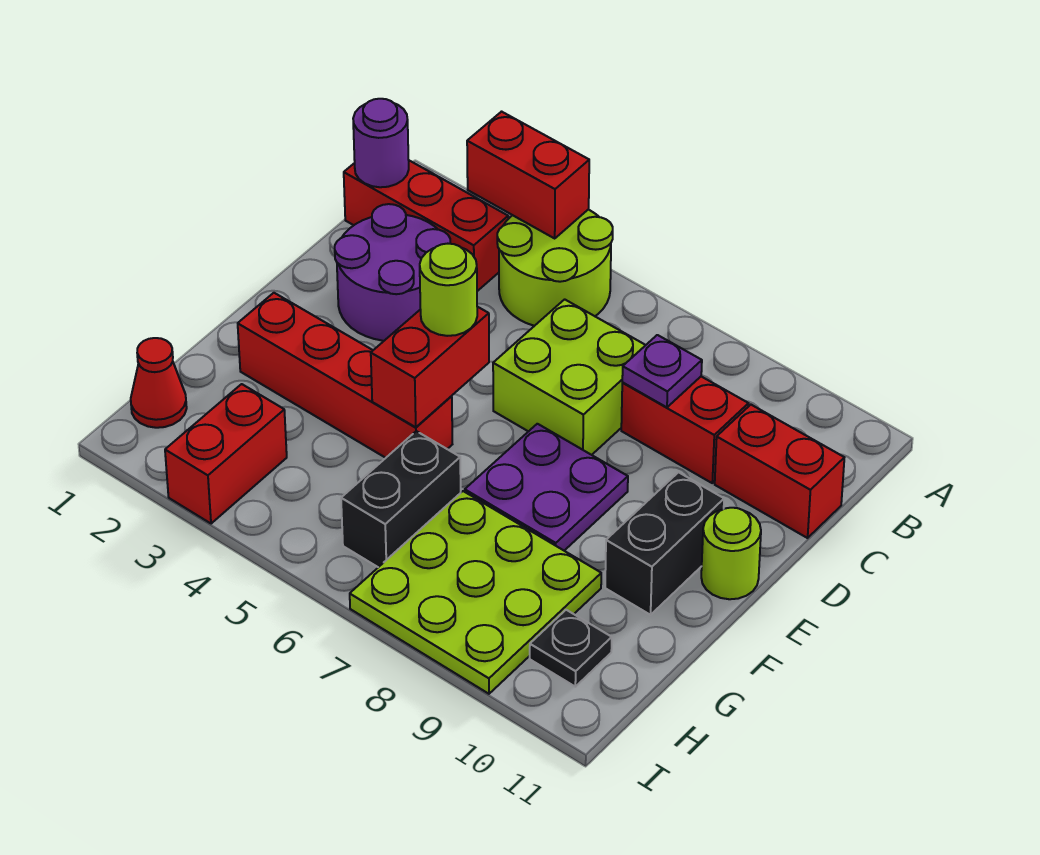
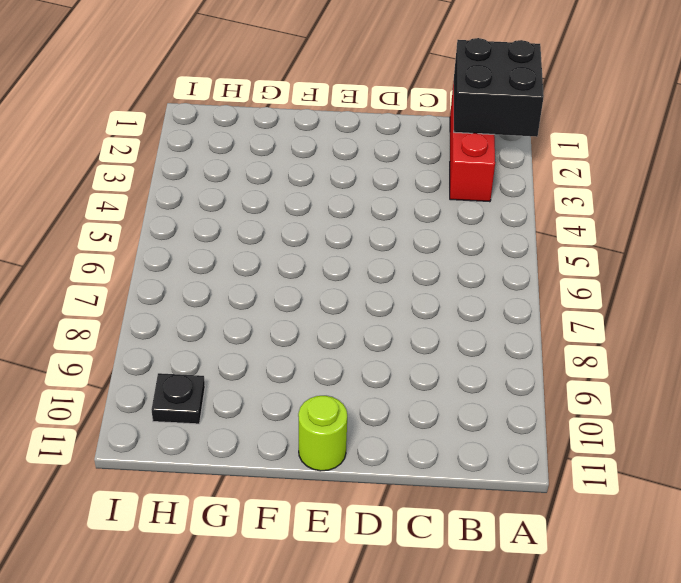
black brick A1:B2 level 2 -> purple round brick B1 level 2
none -> lime round brick A4:B5 level 1
none -> purple round brick C2:D3 level 1
none -> lime brick C6:D7 level 1

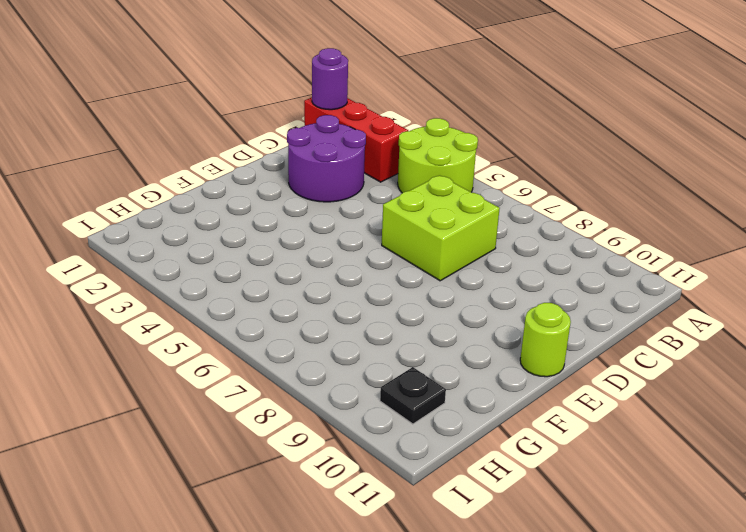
none -> red brick C8:C9 level 1
none -> red brick C10:C11 level 1
none -> purple plate E7:F8 level 1

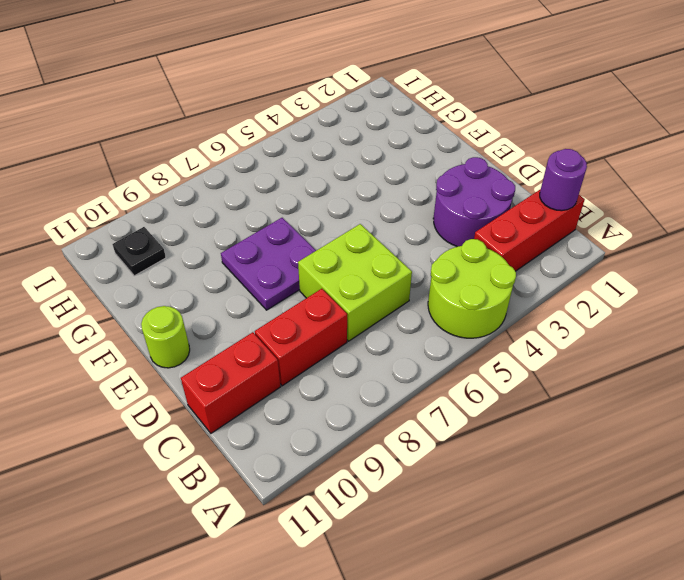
none -> black brick E10:F10 level 1
none -> red brick F2:F5 level 1
none -> black brick G6:H6 level 1

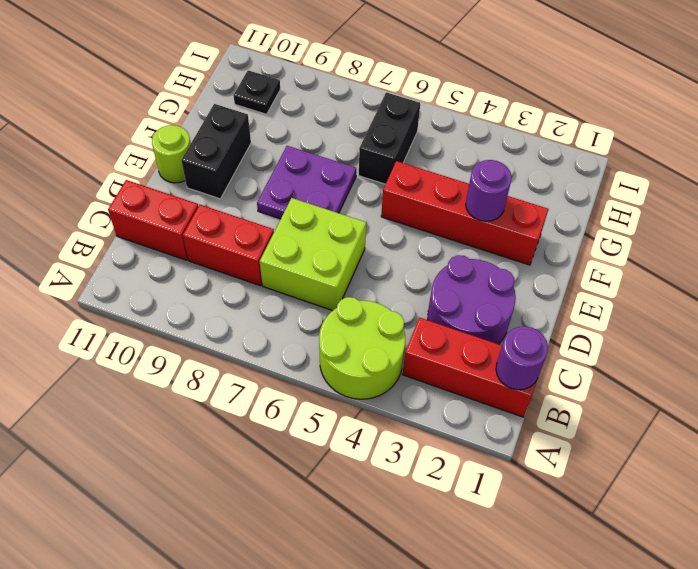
purple round brick F3 level 2 -> none
none -> lime plate G7:I9 level 1
none -> red cone H1 level 1
none -> red brick H3:I3 level 1

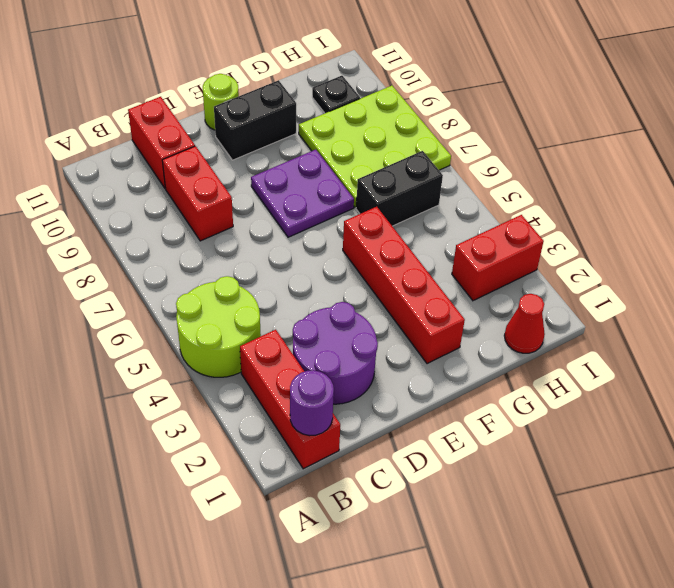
none -> lime brick C6:D7 level 1
none -> red brick A3:A4 level 2
none -> purple plate C8 level 2

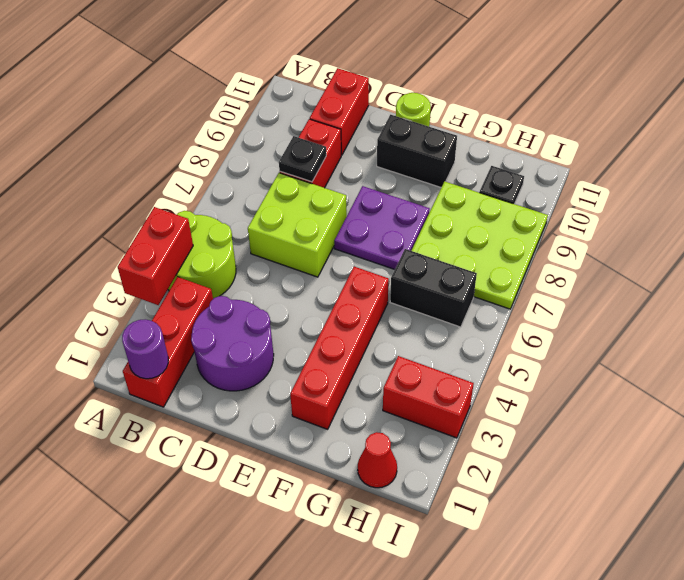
black plate C8 level 2 -> purple plate C8 level 2
none -> red brick E5:F5 level 2
none -> lime round brick E5 level 3

